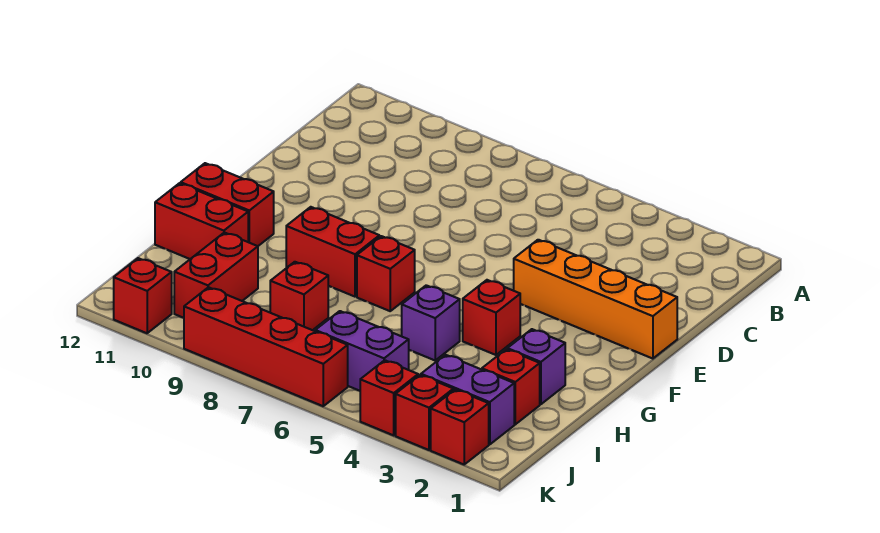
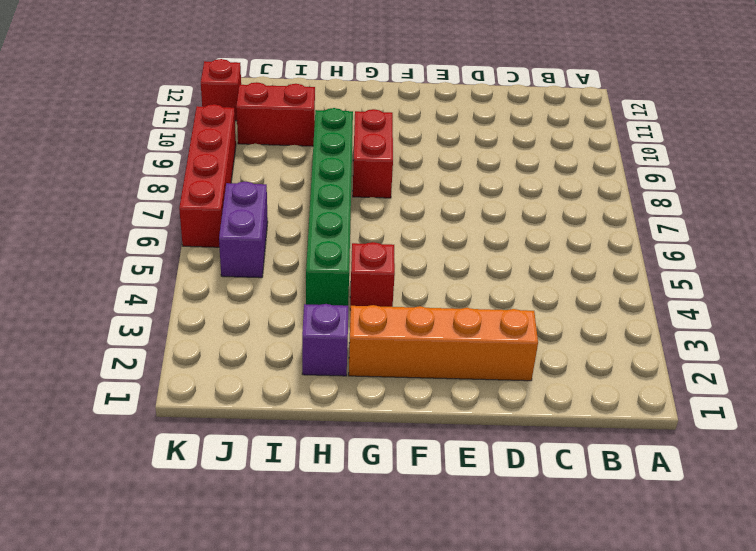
orange brick D2:G2 level 1 -> orange brick E1:E4 level 1
green brick H4:H9 level 1 -> purple brick H5 level 1
none -> red brick G7 level 1
none -> red brick G11:G12 level 1
none -> red brick H11:H12 level 1

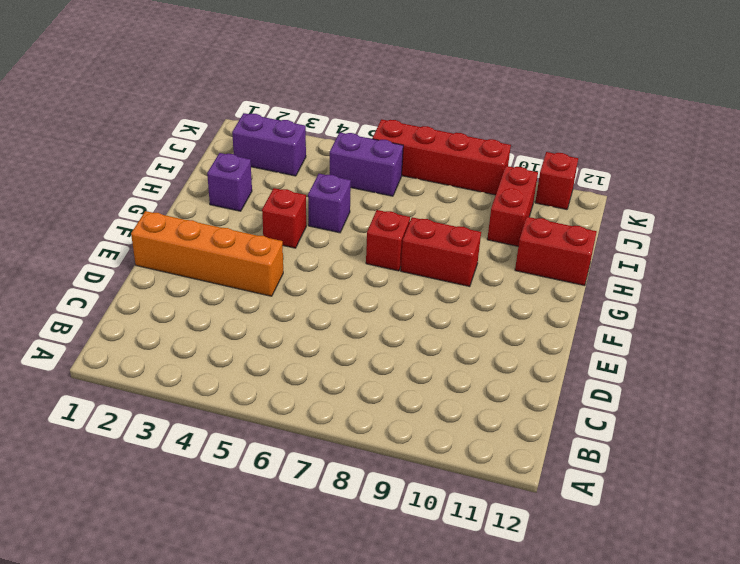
none -> red brick G11:G12 level 1
none -> red brick I2 level 1
none -> red brick I8 level 1

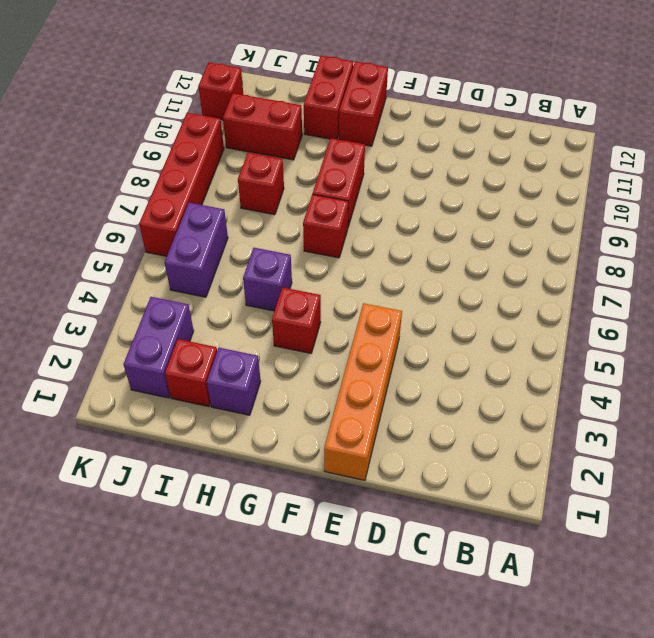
none -> red brick K2 level 1
none -> red brick K3 level 1
none -> red brick K4 level 1

